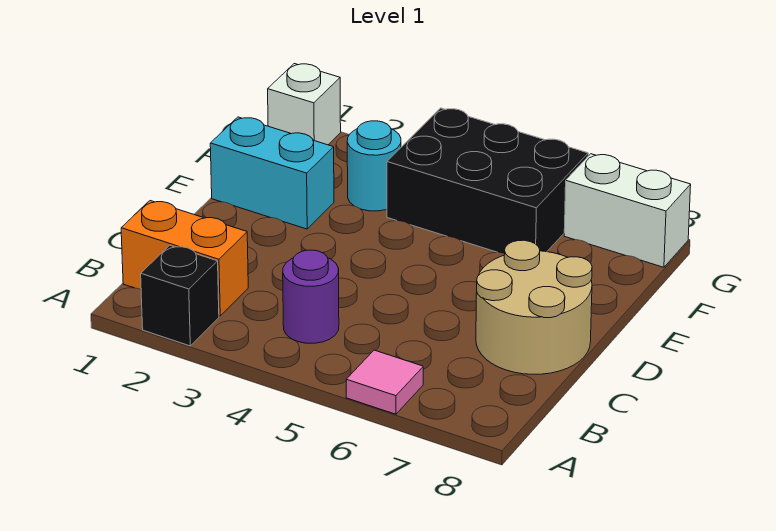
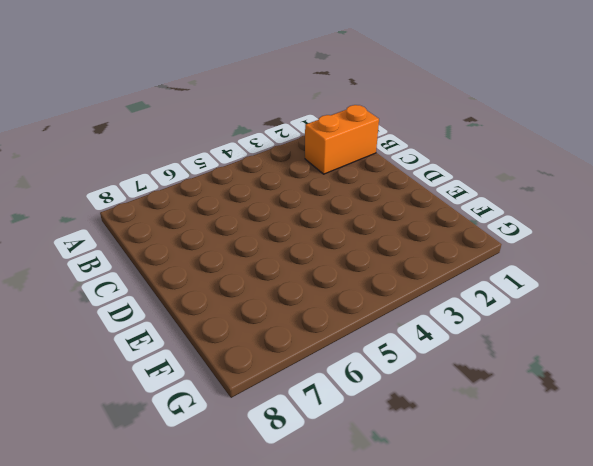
none -> black brick A2 level 1
none -> pink tile A6 level 1

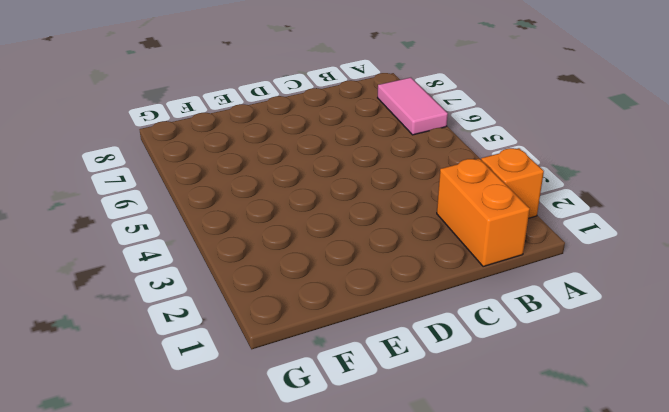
orange brick A2 level 1 -> black brick A2 level 1
pink tile A6:A7 level 1 -> pink tile A6 level 1
none -> purple round brick B4 level 1
none -> tan round brick C7:D8 level 1

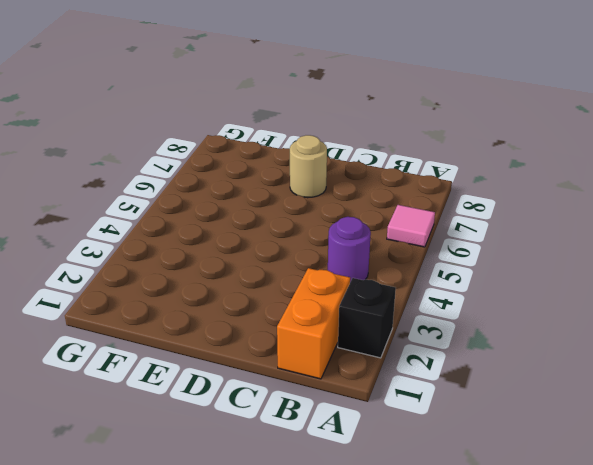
tan round brick D7 level 1 -> tan round brick C7:D8 level 1
none -> cyan brick E1:E2 level 1
none -> cyan round brick F3 level 1

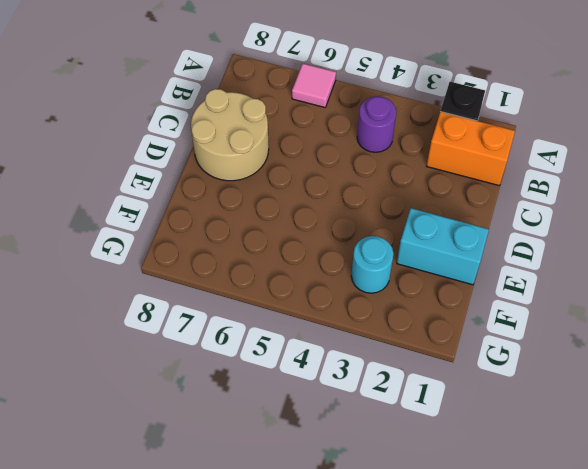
none -> black brick F4:G6 level 1
none -> white brick G1 level 1

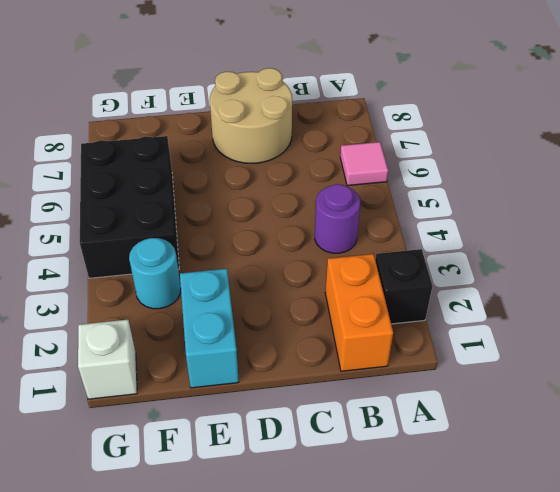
none -> white brick G7:G8 level 1

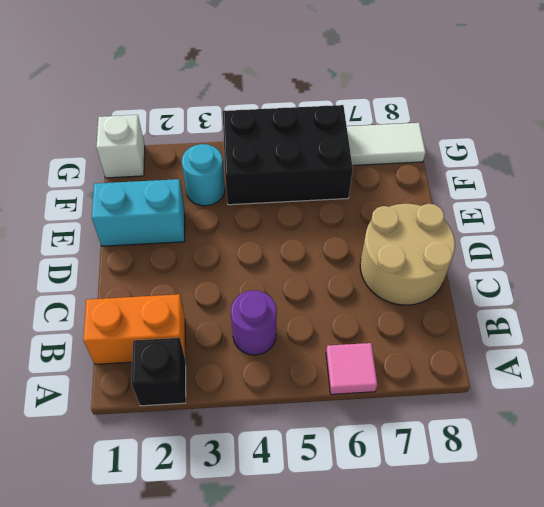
white tile G7:G8 level 1 -> white brick G7:G8 level 1

